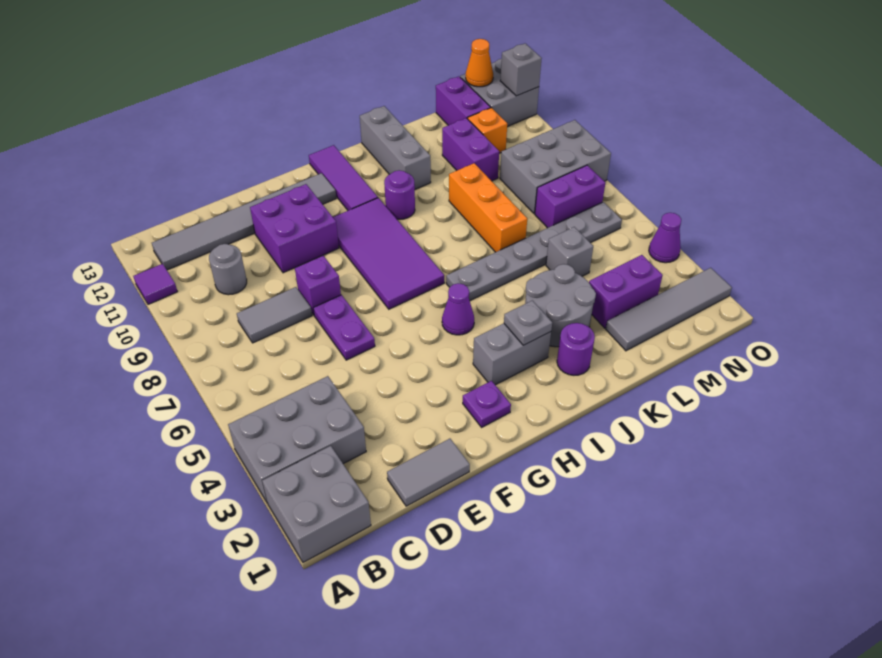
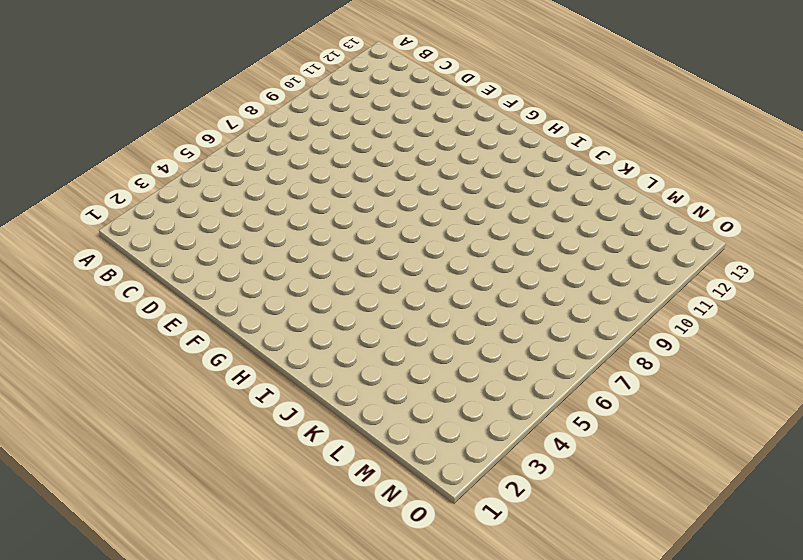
none -> grey brick A1:B2 level 1
none -> grey brick A3:C4 level 1
none -> purple tile A11 level 1
none -> grey tile B12:G12 level 1

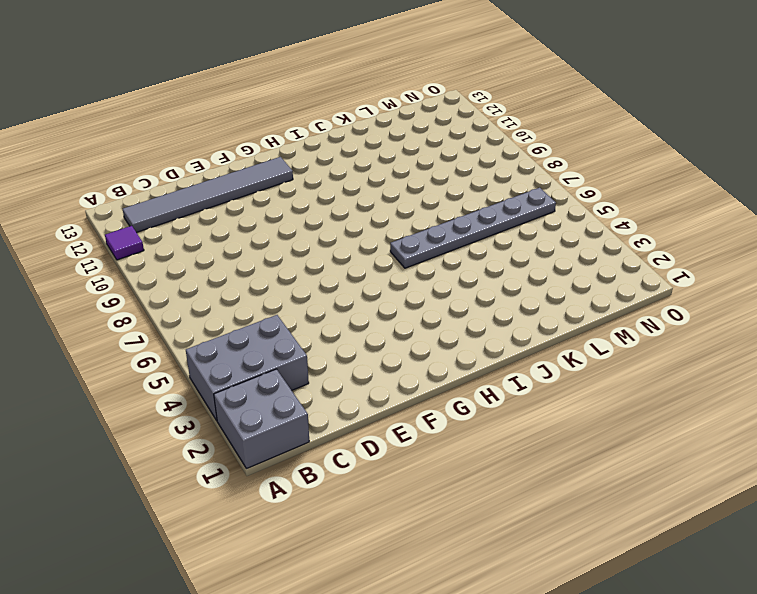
none -> grey tile C8:D8 level 1
none -> grey round brick C10 level 1
none -> grey tile D1:E1 level 1
none -> purple plate E6:E7 level 1

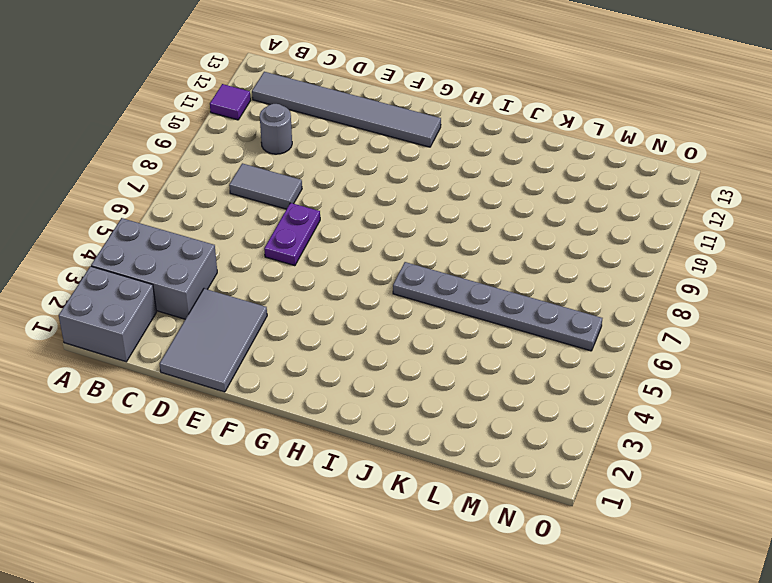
grey tile D1:E3 level 1 -> grey tile D1:E1 level 1
none -> purple brick E8 level 1
none -> purple brick E10:F11 level 1
none -> purple plate G2 level 1
none -> purple tile G7:H10 level 1

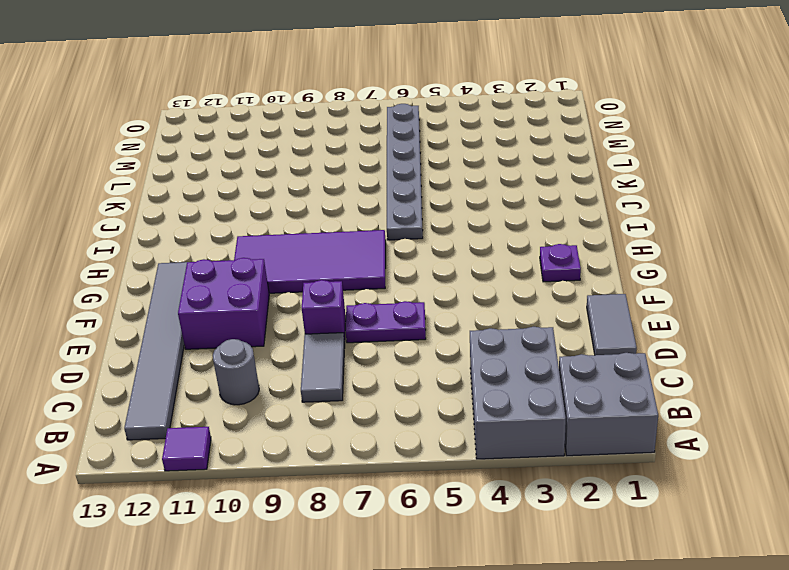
none -> grey brick H3:I3 level 1
none -> purple cone H5 level 1
none -> purple tile H11:H13 level 1
none -> purple round brick I10 level 1

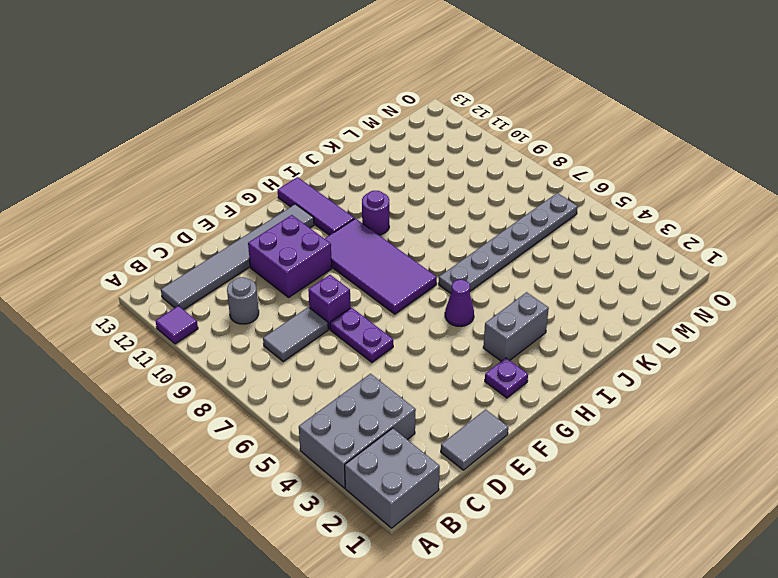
none -> purple round brick J2 level 1
none -> grey round brick J3:K4 level 1
none -> grey brick J11:J13 level 1
none -> orange brick K7:K9 level 1

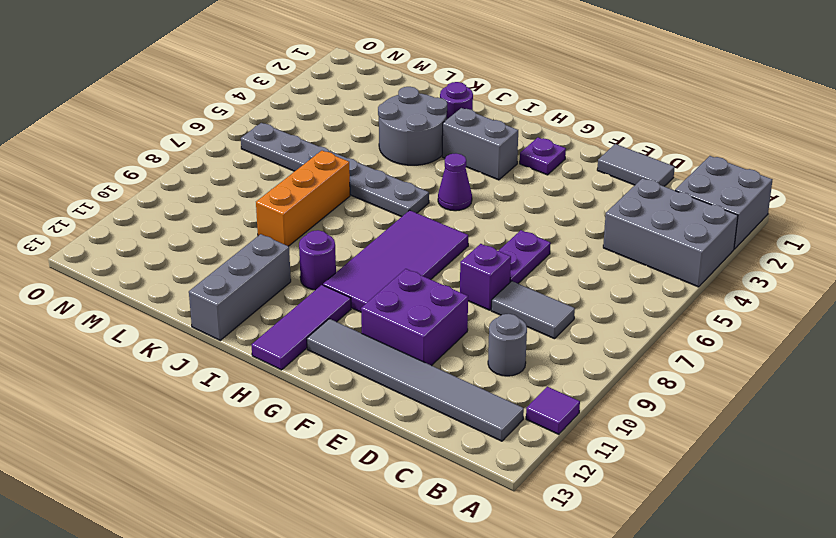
none -> grey tile L2:O2 level 1
none -> purple brick L3:M3 level 1
none -> grey brick L5 level 1
none -> purple brick L10:L11 level 1

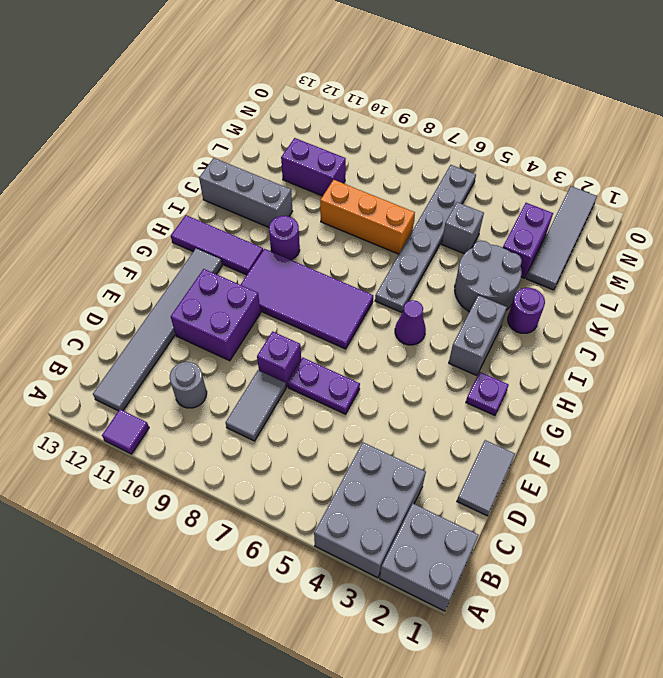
none -> purple brick M7:N7 level 1
none -> grey brick M8:O9 level 1
none -> orange brick M11 level 1
none -> purple brick M12:M13 level 1

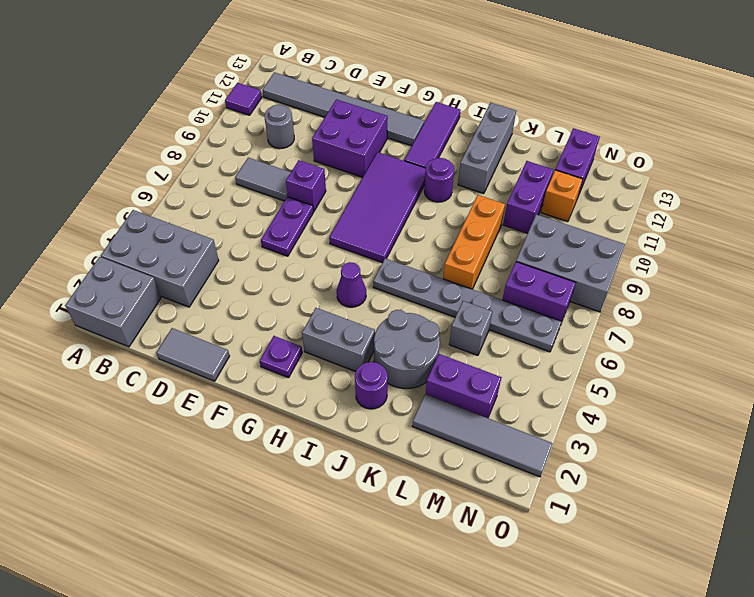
none -> grey brick N12:O13 level 1
none -> purple cone O4 level 1
none -> grey plate I3 level 2
none -> orange cone N13 level 2

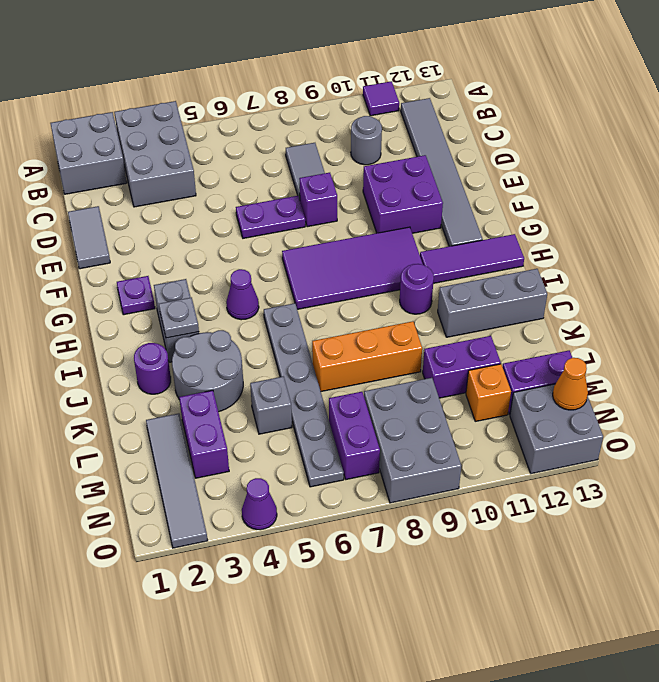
none -> grey brick O12 level 2

